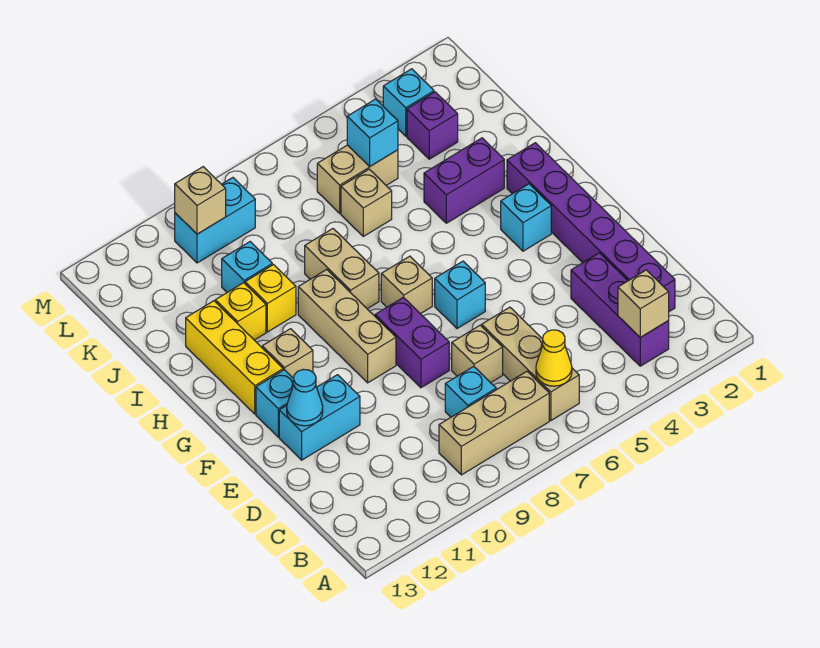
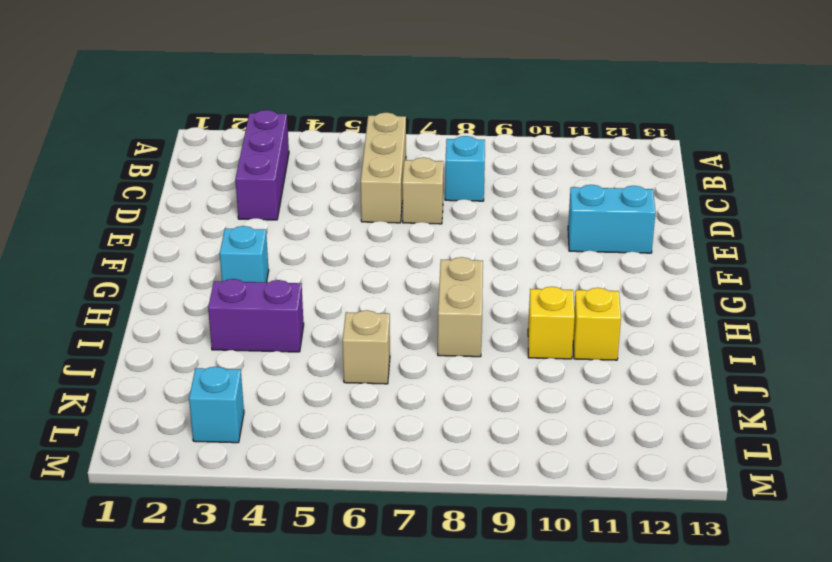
none -> tan brick B7:B9 level 1
none -> purple brick C2:H2 level 1
none -> purple brick E8:F8 level 1
none -> cyan brick F6 level 1

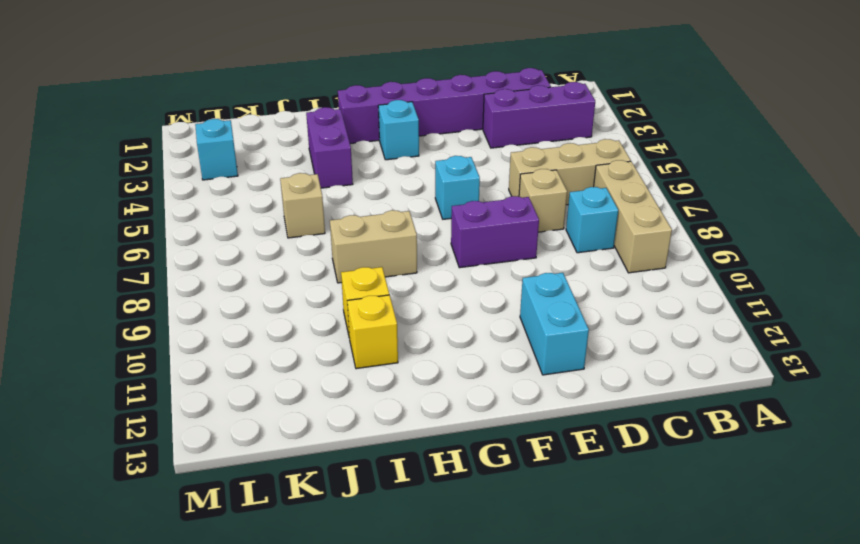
none -> tan brick F9:H9 level 1
none -> cyan brick F12 level 1
none -> tan brick G7 level 1
none -> tan brick G11 level 1

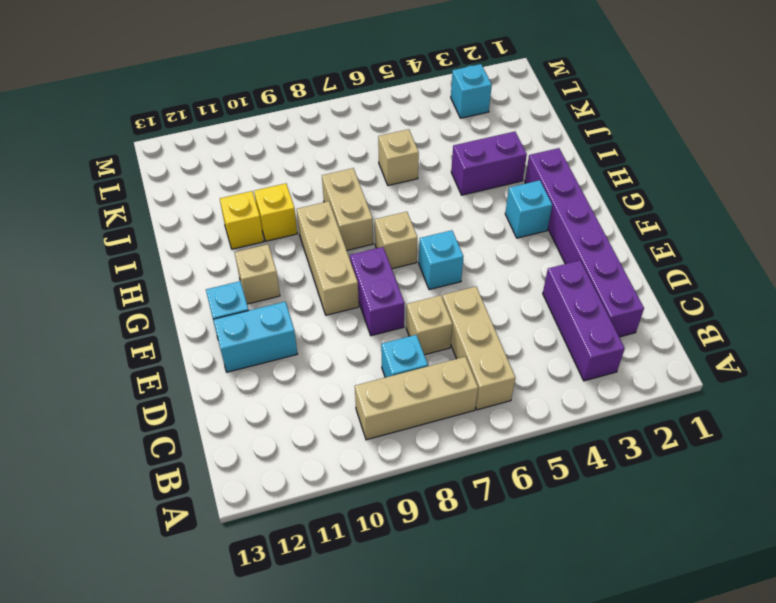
none -> yellow brick G12:I12 level 1
none -> cyan brick J10 level 1
none -> purple brick K3 level 1
none -> tan brick K5:K6 level 1

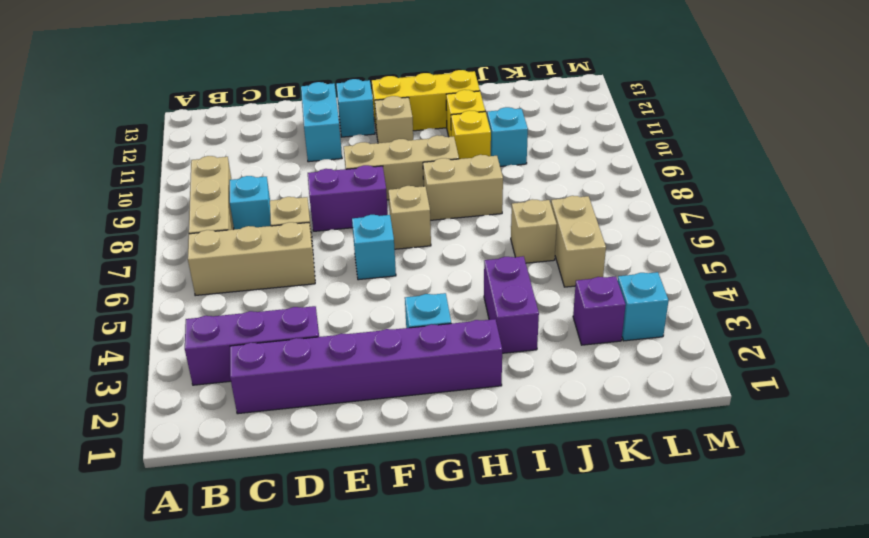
none -> cyan brick L9:L10 level 1
none -> tan brick B3 level 2
none -> yellow cone B6 level 2
none -> cyan cone E12 level 2

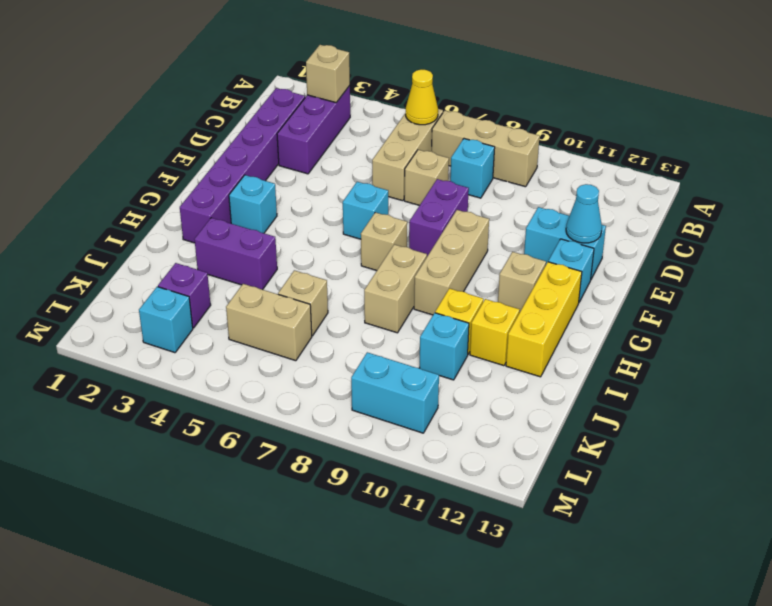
none -> cyan brick K5 level 2
none -> tan brick L10 level 2

